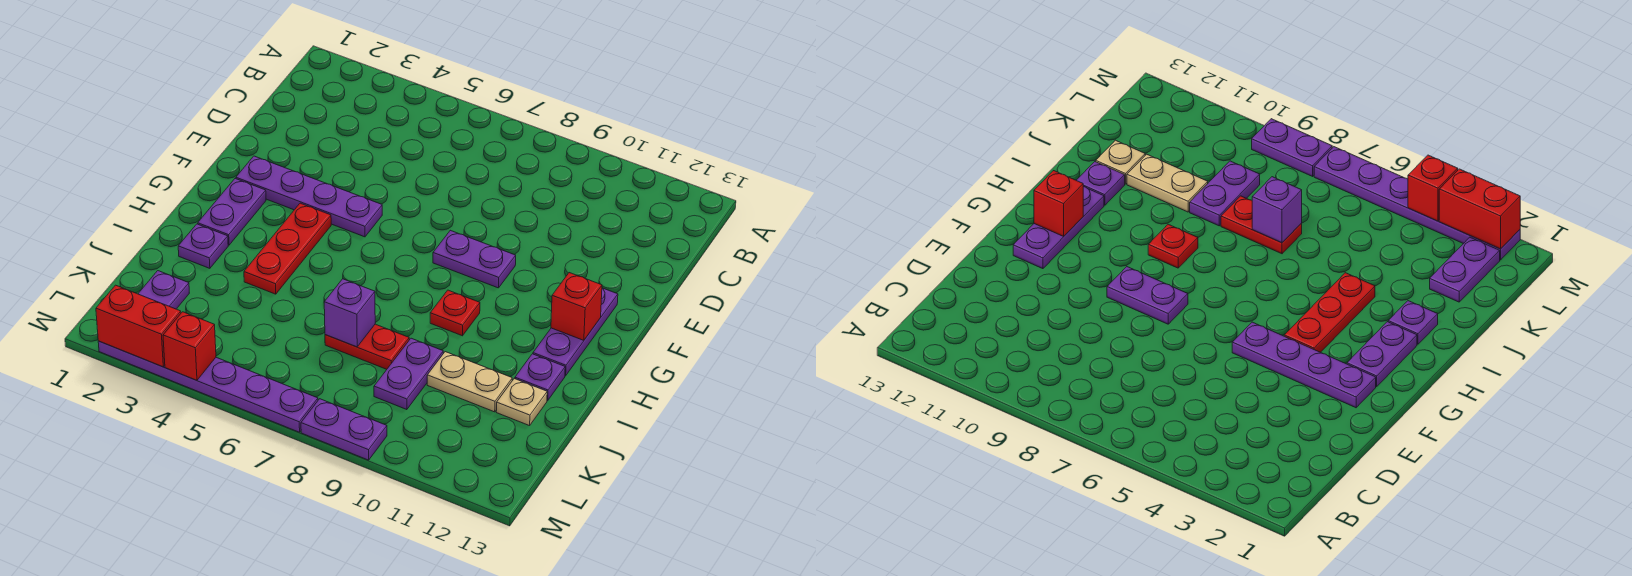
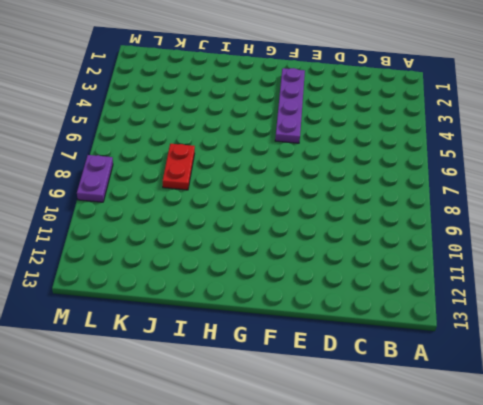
none -> purple plate F8:F9 level 1
none -> purple plate F12:H12 level 1
none -> purple plate G2:H2 level 1

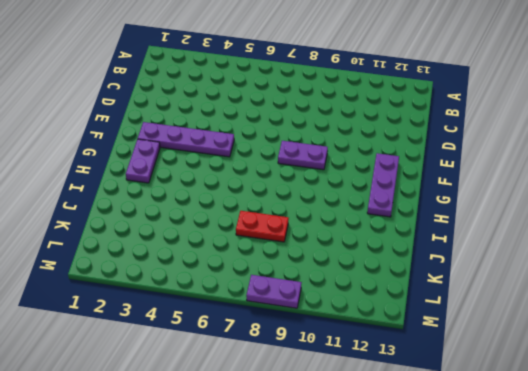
none -> red plate G4:I4 level 1
none -> red plate H9 level 1
none -> purple plate I2 level 1

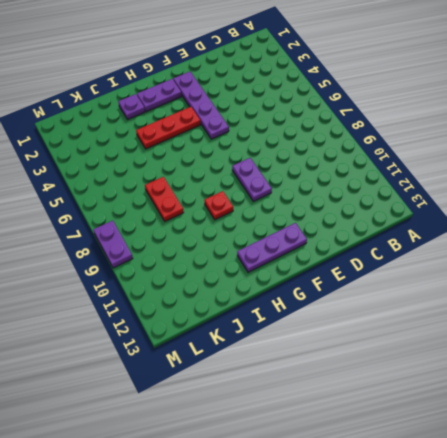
none -> purple plate I12 level 1
none -> purple plate J9:K9 level 1
none -> tan plate J10:J11 level 1

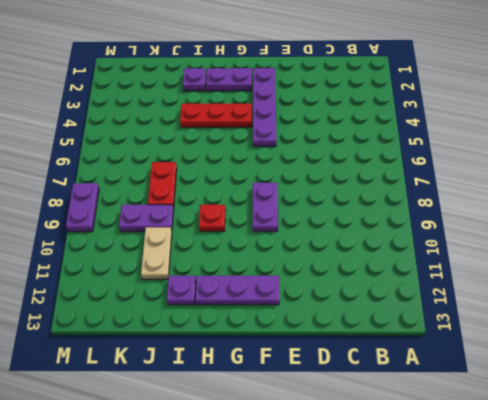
none -> tan plate J12 level 1
none -> purple plate K2:L2 level 1
none -> purple plate M2:M7 level 1

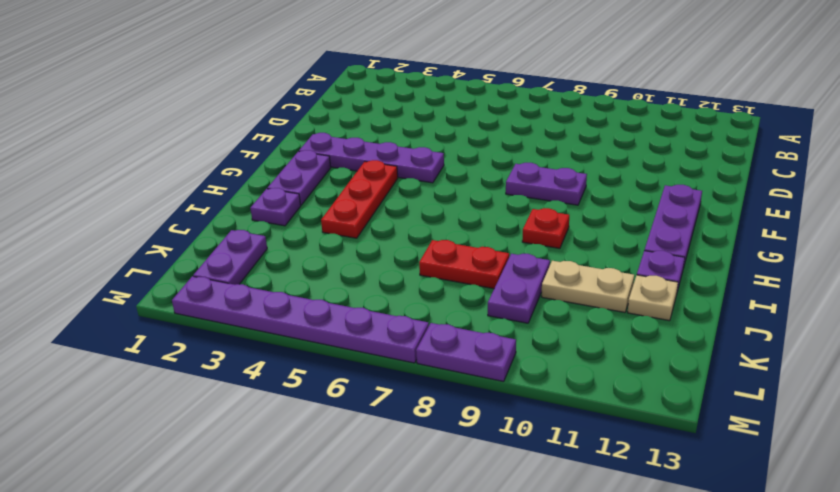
none -> red brick G12 level 2
none -> purple brick J7 level 2
none -> red brick M2:M3 level 2

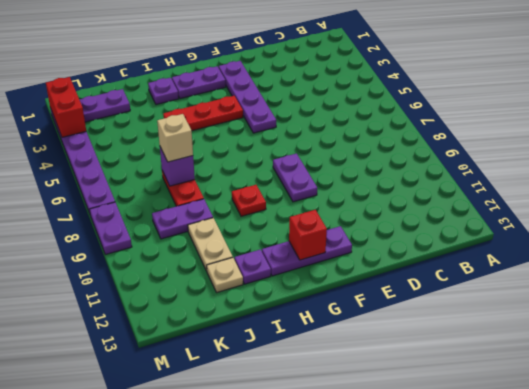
tan brick J7 level 3 -> none
none -> red brick M4 level 2

